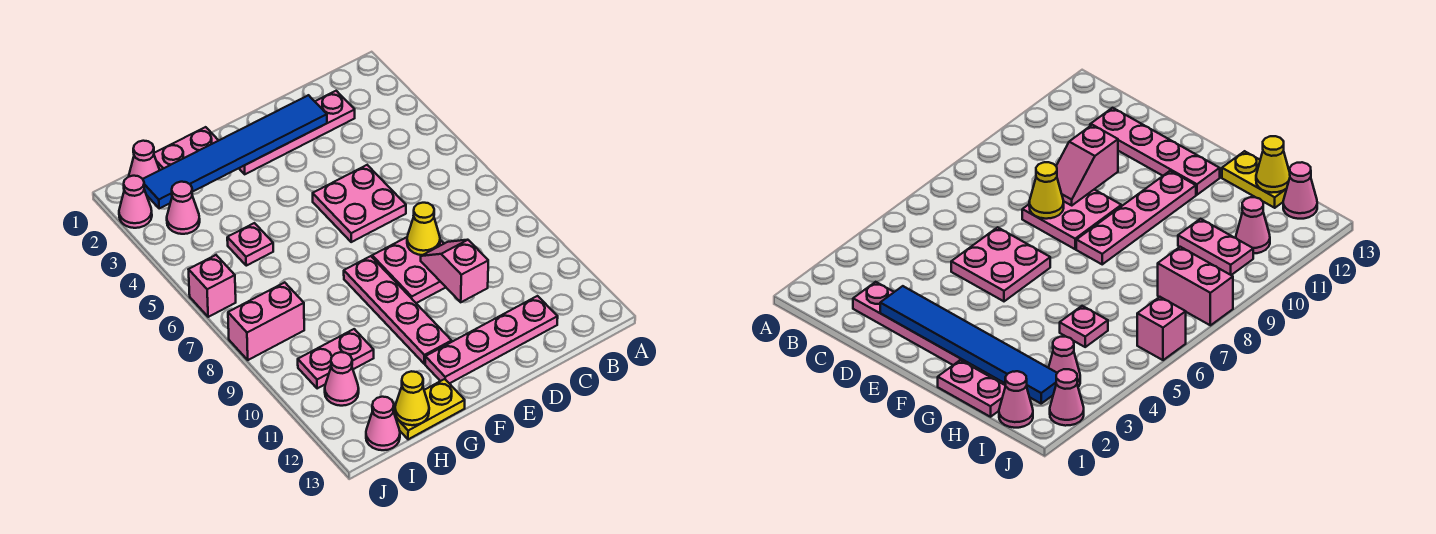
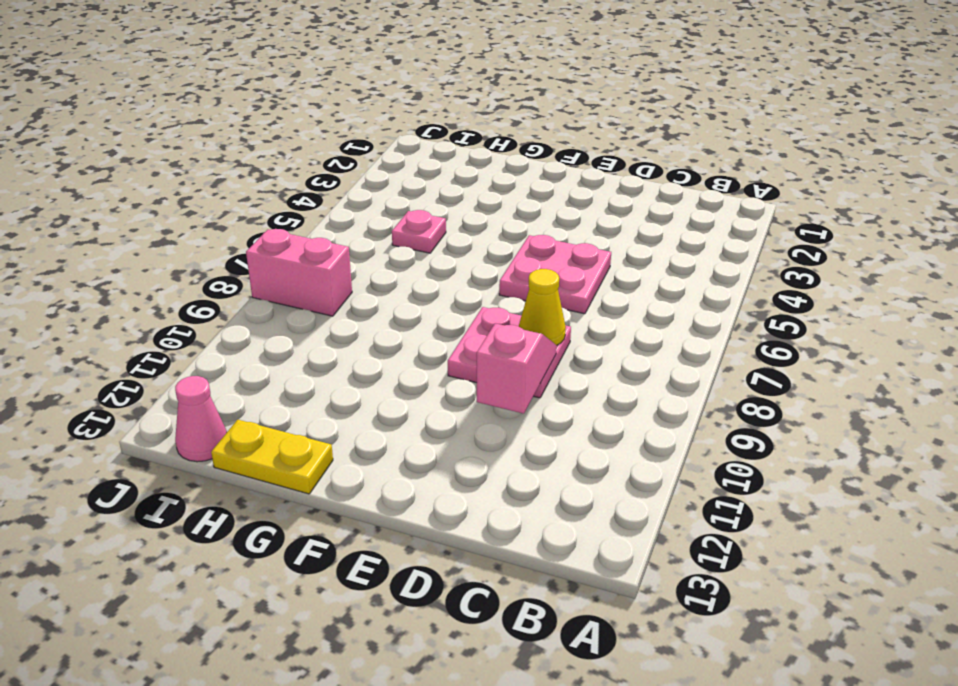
none -> pink plate C2:F2 level 1
none -> pink plate C12:F12 level 1
none -> pink plate F8:F11 level 1

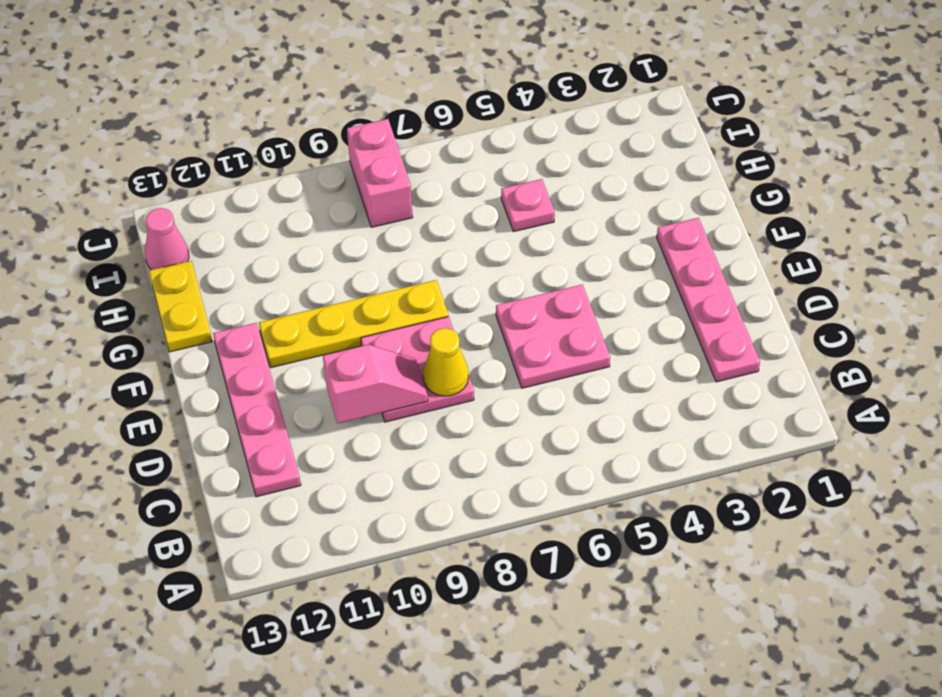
yellow plate F8:F11 level 1 -> pink plate F8:F11 level 1
none -> pink plate G1:H1 level 1
none -> pink plate H10:I10 level 1
none -> pink cone I1 level 1

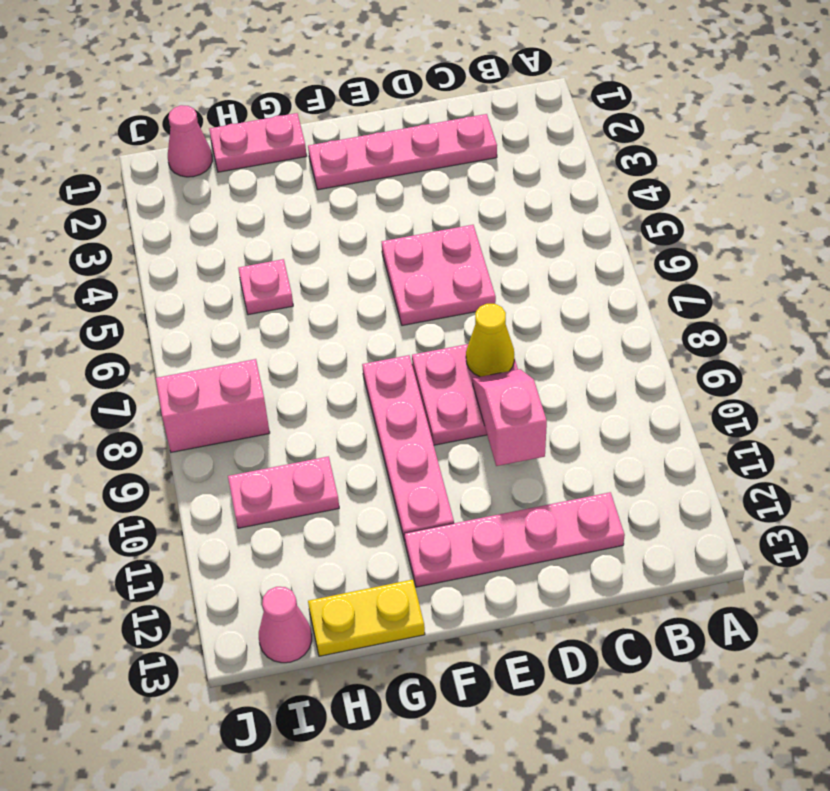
none -> pink cone I3 level 1
none -> pink cone I11 level 1
none -> pink cone J2 level 1

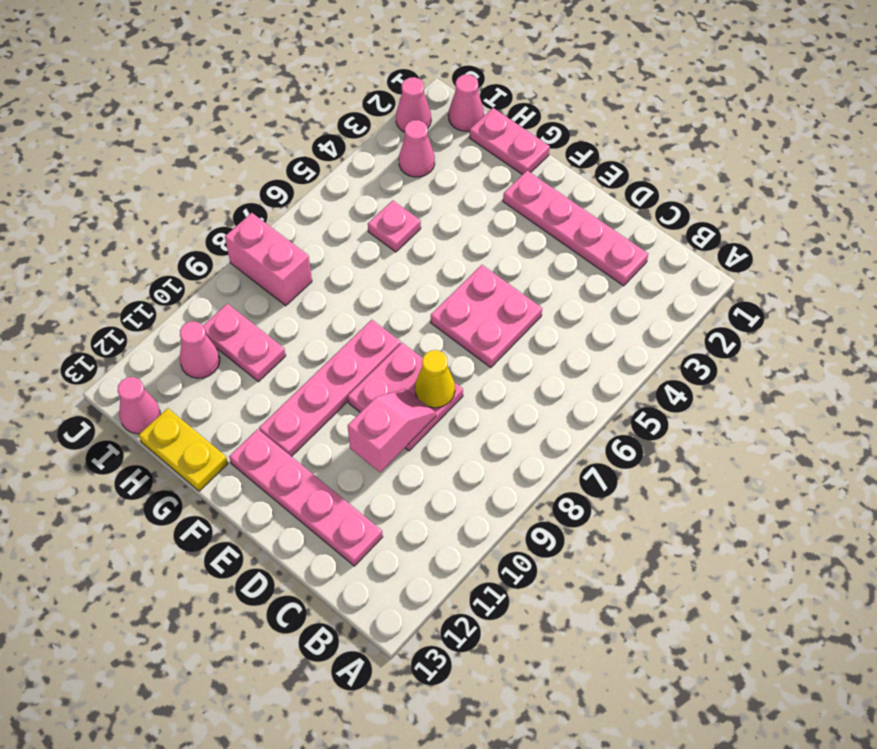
none -> pink brick J6 level 1
none -> blue tile D2:I2 level 2
none -> yellow cone H13 level 2

